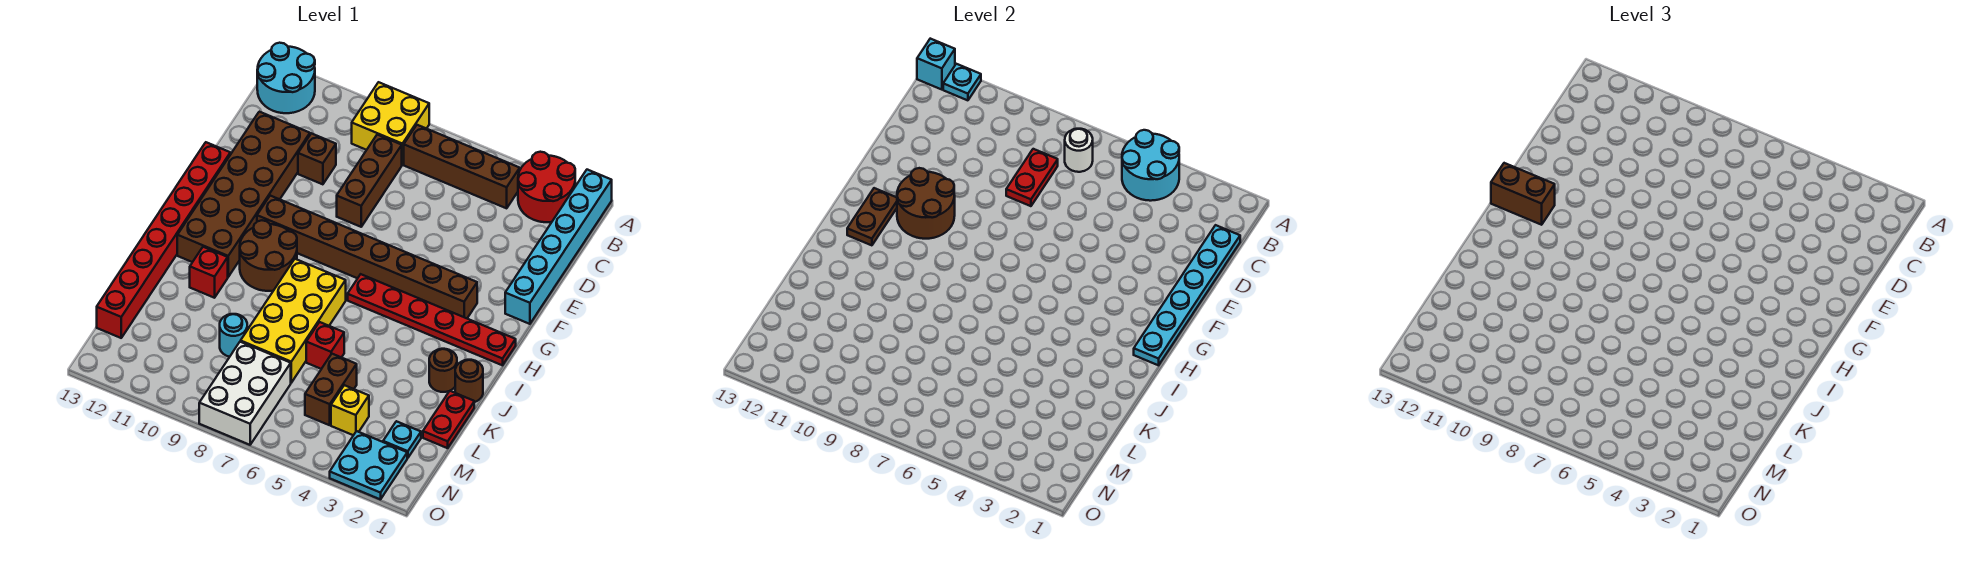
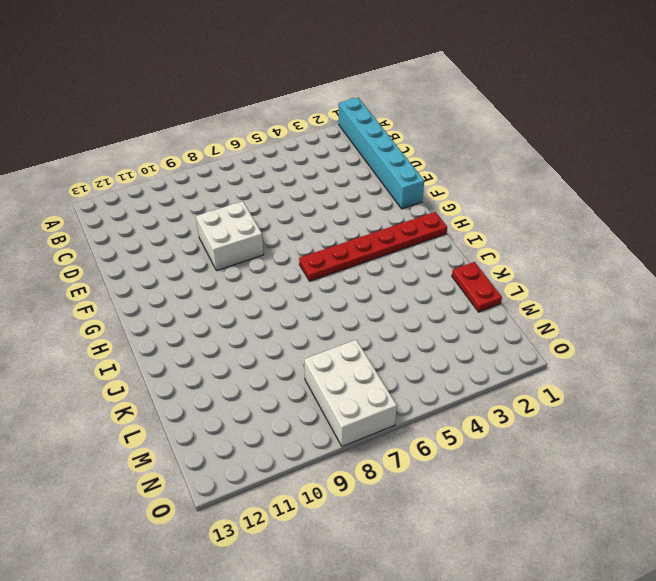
white brick E8:F9 level 1 -> brown brick C8:E8 level 1
none -> red round brick A2:B3 level 1
none -> yellow brick A8:B9 level 1
none -> cyan round brick A12:B13 level 1
none -> brown brick B4:B7 level 1

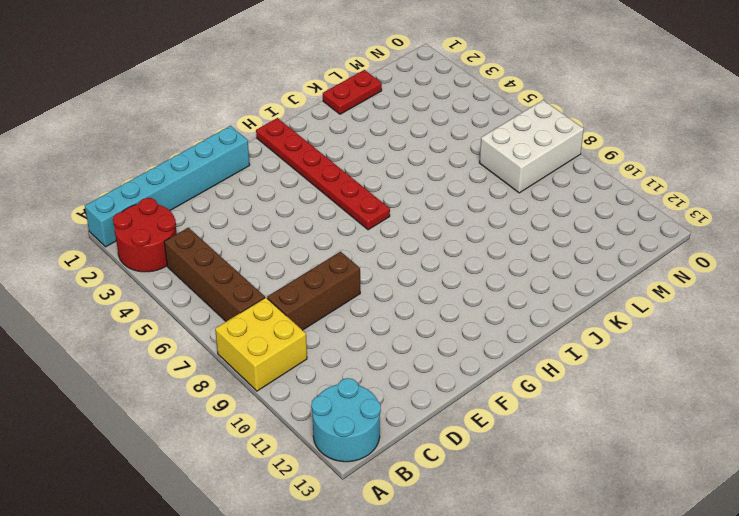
none -> brown brick D10 level 1
none -> brown brick D11:I12 level 1
none -> red brick F13:M13 level 1
none -> brown brick G3:G10 level 1

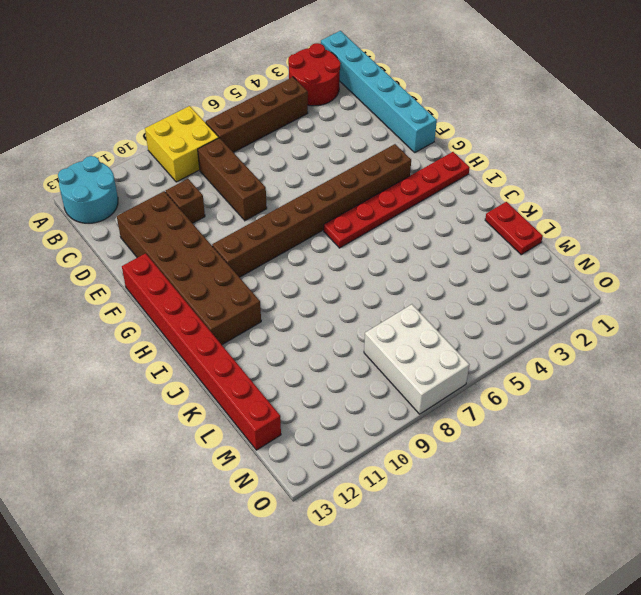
none -> brown round brick H9:I10 level 1
none -> yellow brick I7:L8 level 1
none -> brown round brick J1 level 1
none -> brown round brick J2 level 1

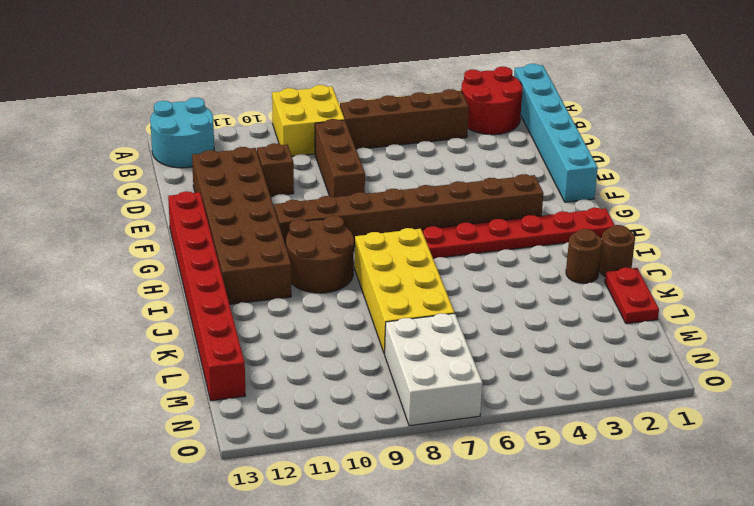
none -> red brick J11 level 1
none -> red brick K6 level 1
none -> brown brick L5:M5 level 1
none -> cyan round brick L9 level 1

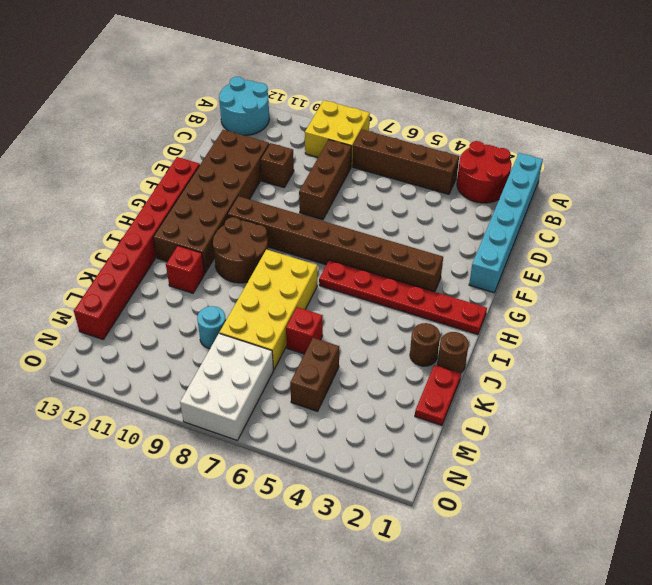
none -> cyan plate M2 level 1
none -> yellow brick M4 level 1
none -> cyan plate N2:O3 level 1
none -> cyan round brick A4:B5 level 2

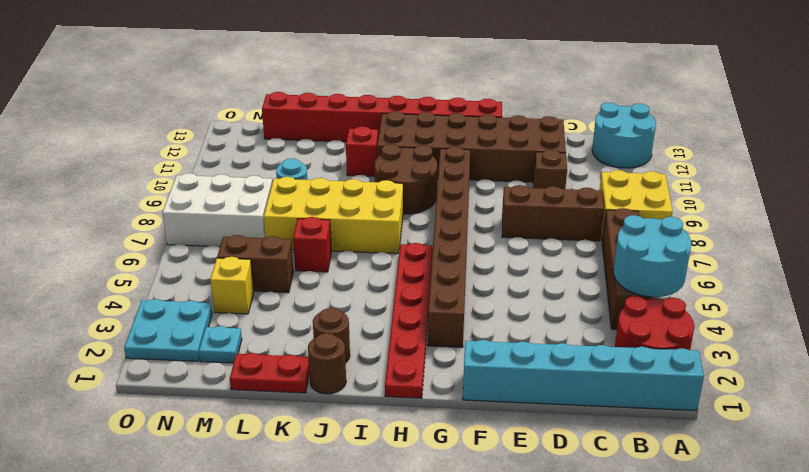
none -> cyan plate A12 level 2
none -> cyan brick A13 level 2
none -> white round brick B7 level 2
none -> cyan plate C1:H1 level 2

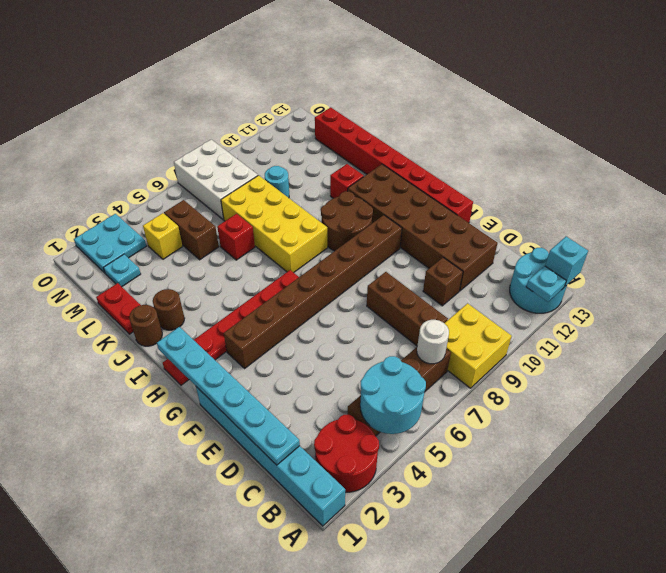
none -> red plate C8:D8 level 2
none -> brown round brick F10:G11 level 2
none -> brown plate G12:H12 level 2
none -> brown brick G12:G13 level 3

